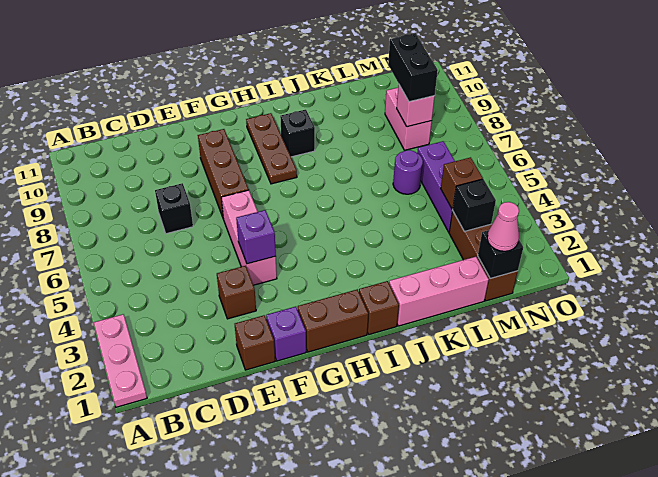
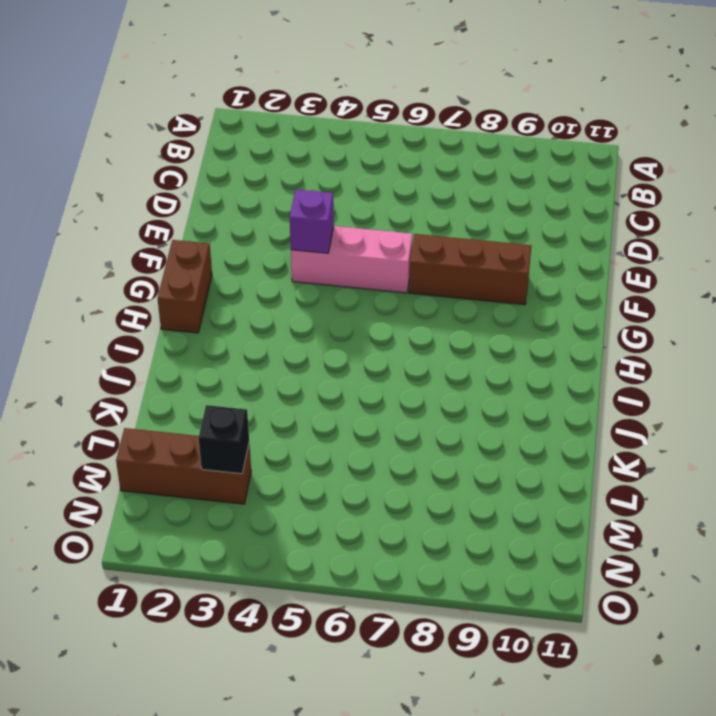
none -> pink plate A1:A3 level 1
none -> black brick D7 level 1
none -> brown brick E1 level 1

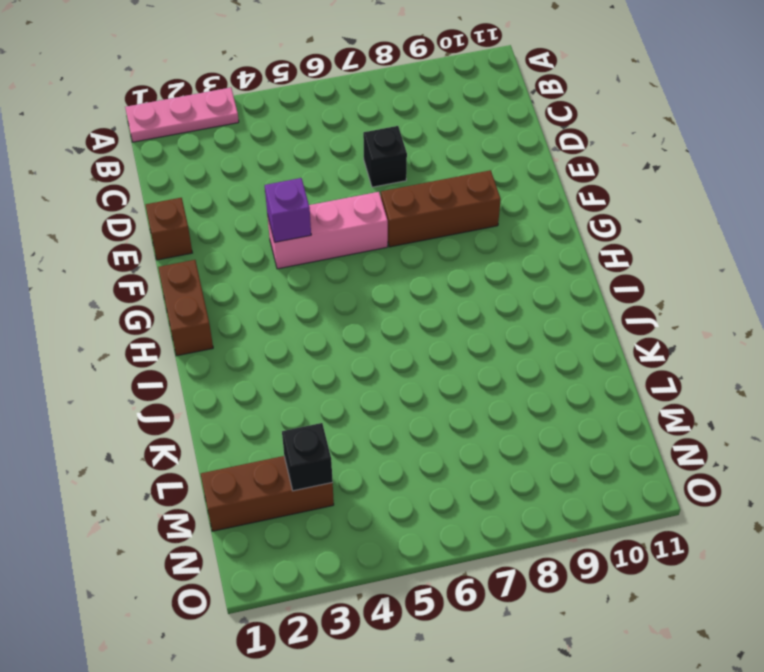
none -> brown brick E3 level 1
none -> purple brick F1 level 1
none -> brown plate H8:H10 level 1

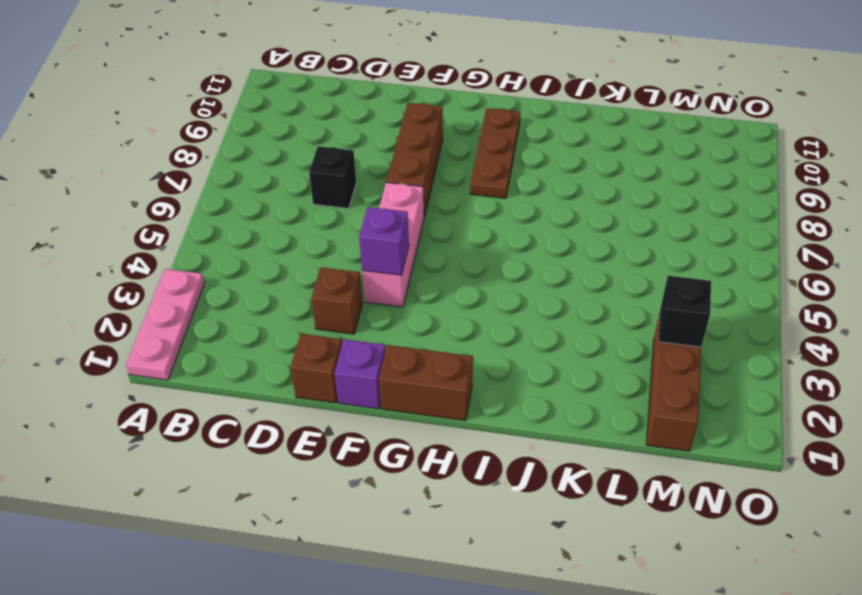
none -> brown brick I1 level 1
none -> black brick I9 level 1
none -> pink brick J1:L1 level 1

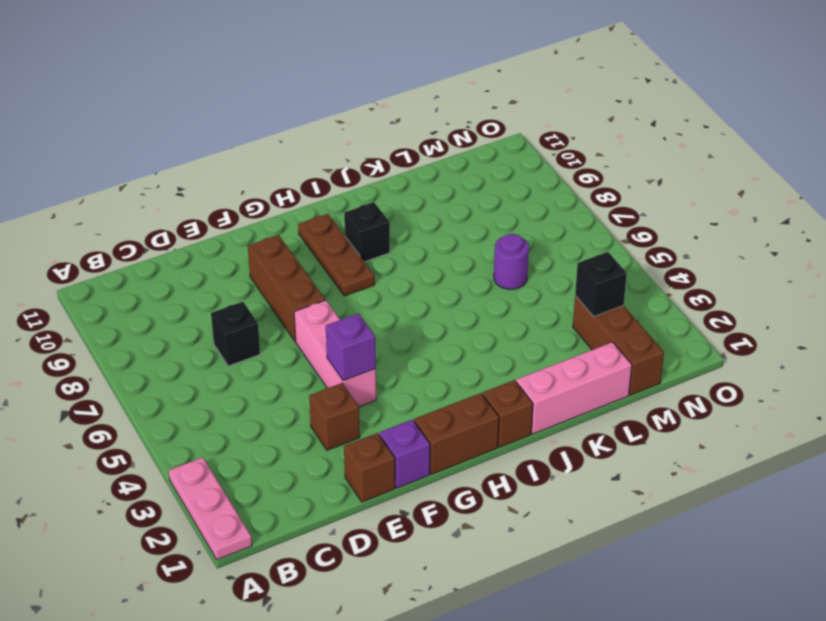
none -> purple brick M4:M6 level 1
none -> pink brick M8:M9 level 1
none -> black brick M1 level 2

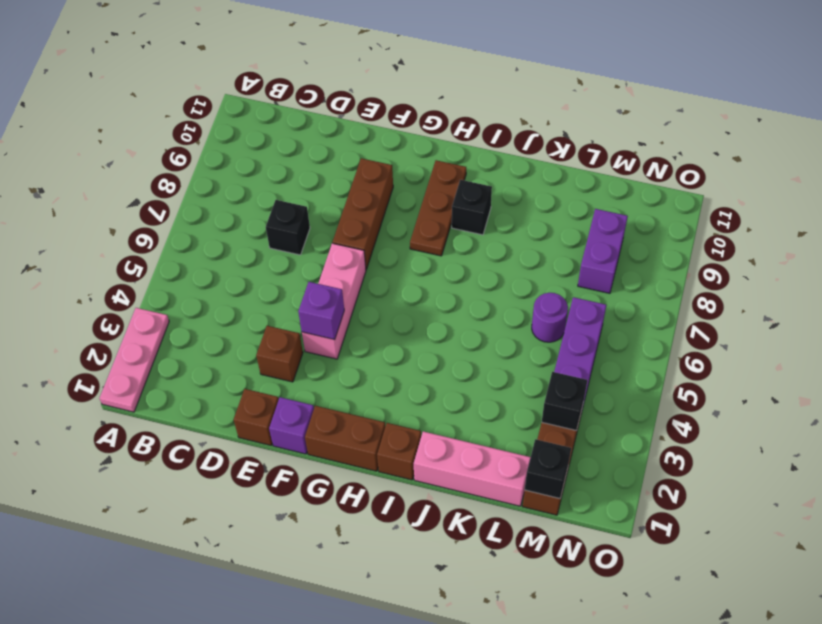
purple brick M8:M9 level 1 -> pink brick M8:M9 level 1
none -> brown brick M4 level 2
none -> pink brick M8 level 2
none -> pink cone M1 level 3

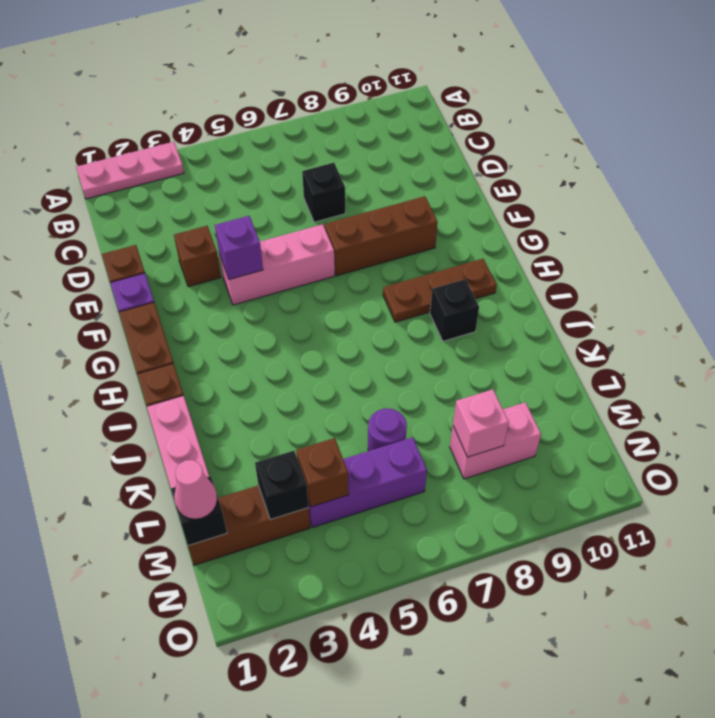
none -> black brick M8:M9 level 3

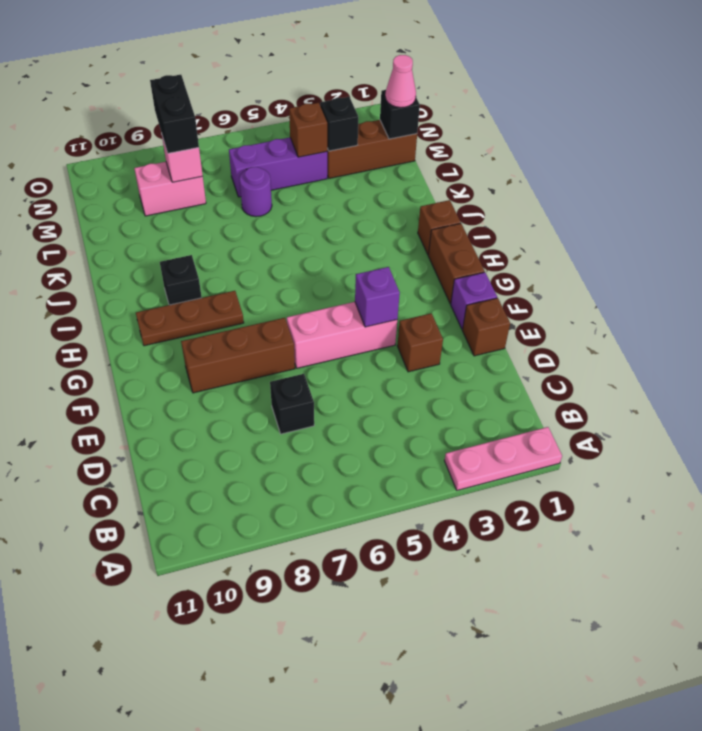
black brick M8:N8 level 3 -> black brick M8:M9 level 3
none -> pink brick J1:L1 level 1

